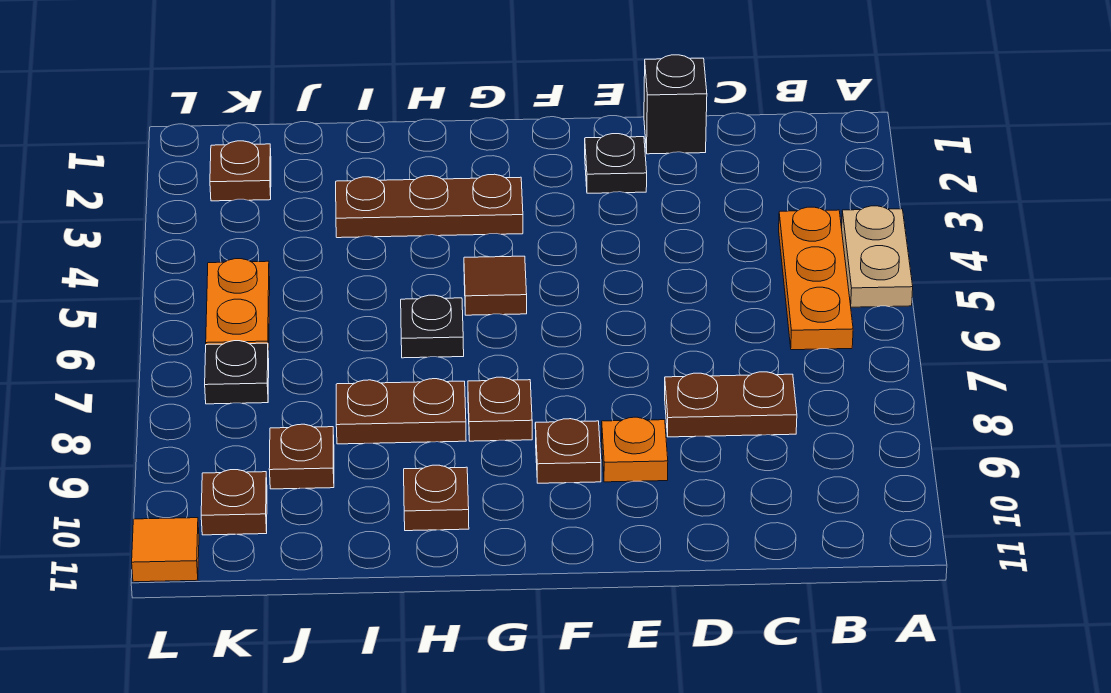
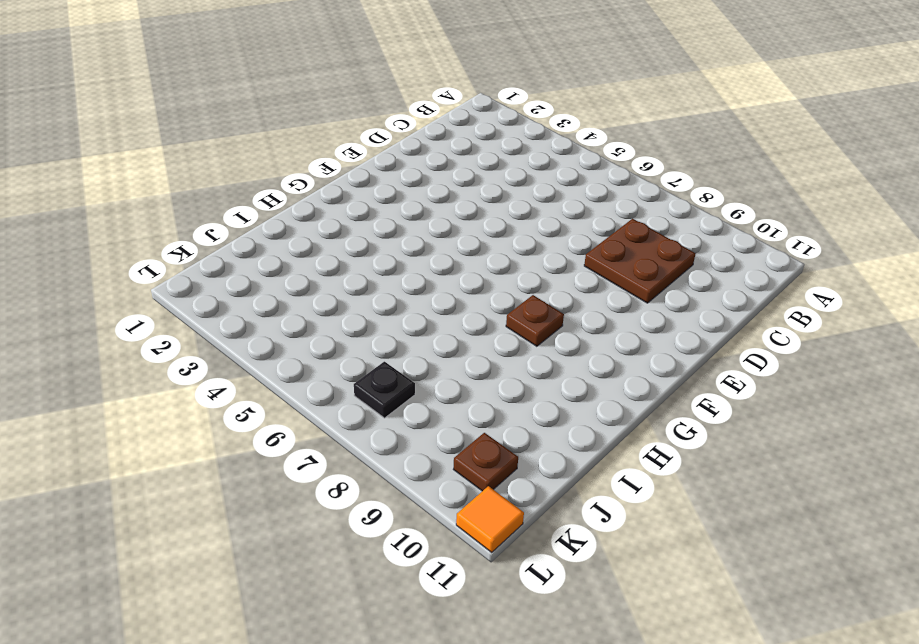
brown plate C8:D9 level 1 -> brown plate C8:D8 level 1
none -> tan plate A4:A5 level 1
none -> orange plate B4:B6 level 1
none -> black brick D1 level 1

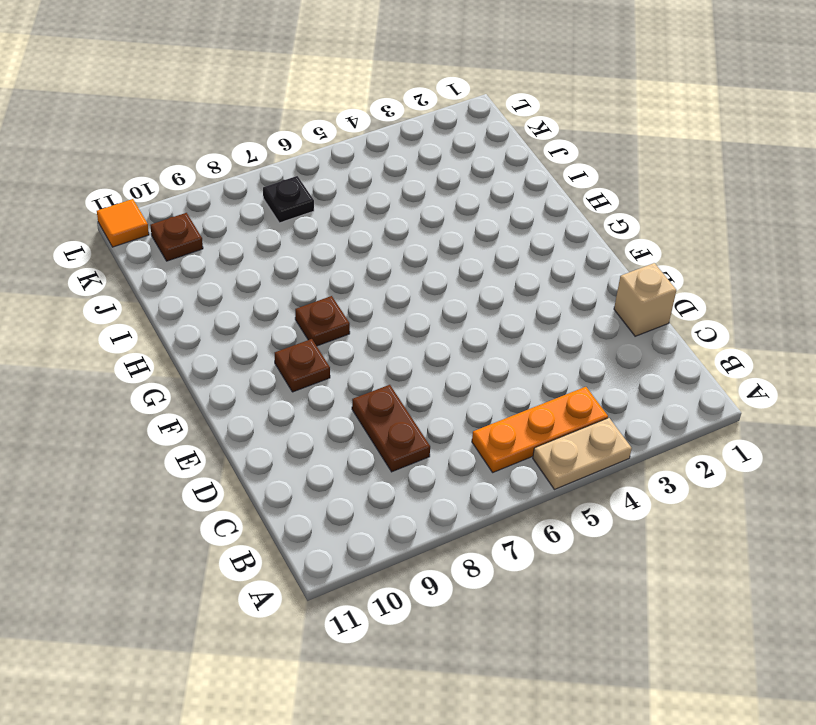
tan brick D1 level 1 -> black brick D1 level 1
none -> black plate E2 level 1
none -> orange plate E9 level 1
none -> brown plate G3:I3 level 1

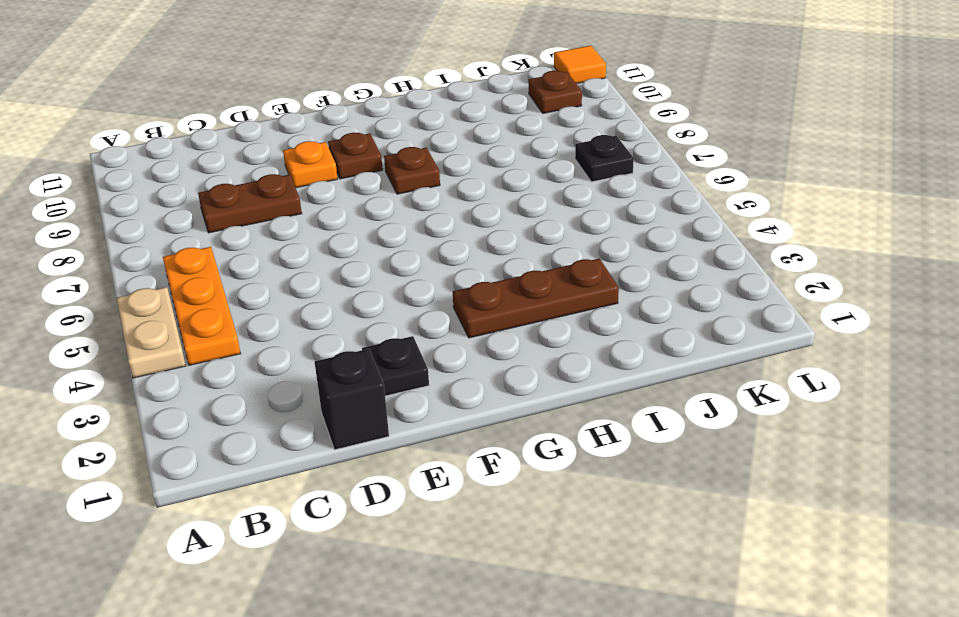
none -> brown tile G5 level 1
none -> black plate H6 level 1
none -> brown plate H8:I8 level 1

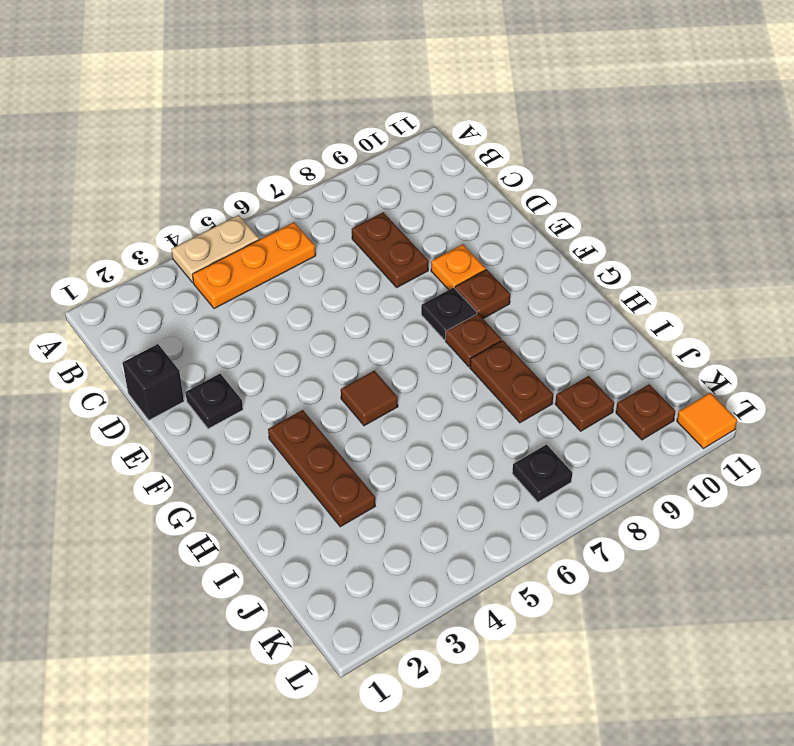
black plate F8 level 1 -> black plate H6 level 1
none -> brown plate H10 level 1
none -> brown plate K2 level 1
none -> orange plate K5:K6 level 1

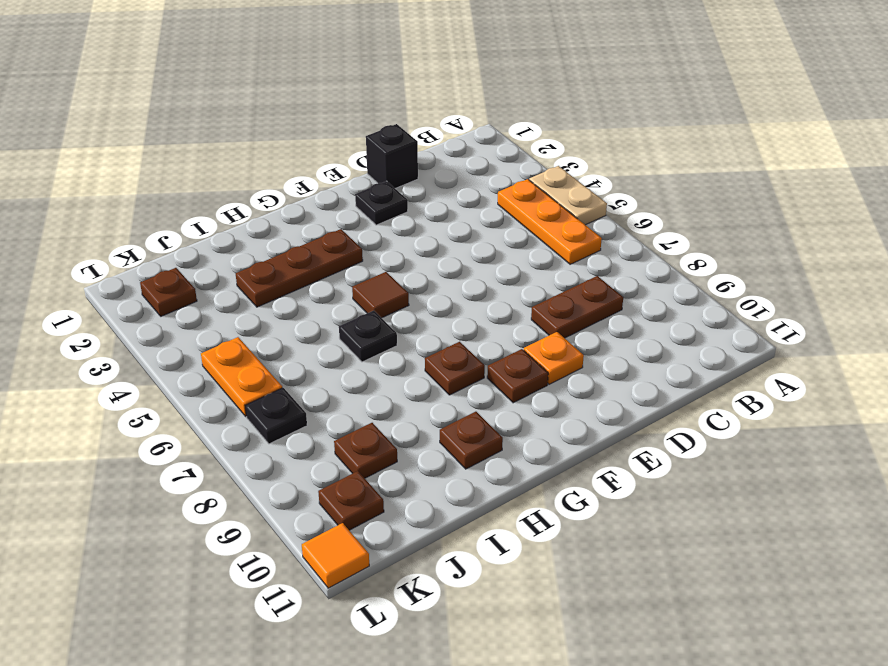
none -> brown plate H8:I8 level 1

